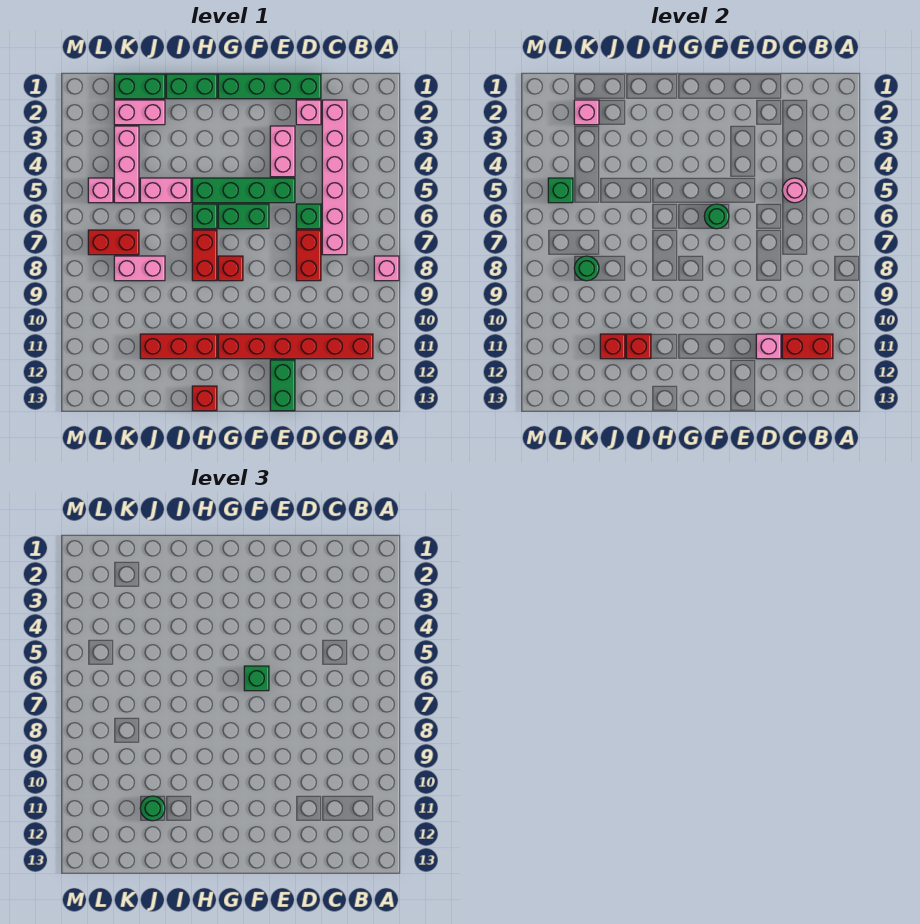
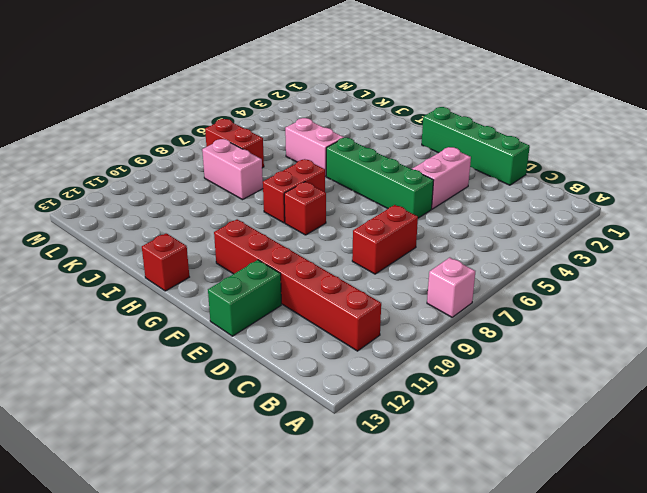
none -> pink brick C2:C7 level 1
none -> pink brick D2 level 1
none -> green brick D6 level 1
none -> green brick F6:G6 level 1

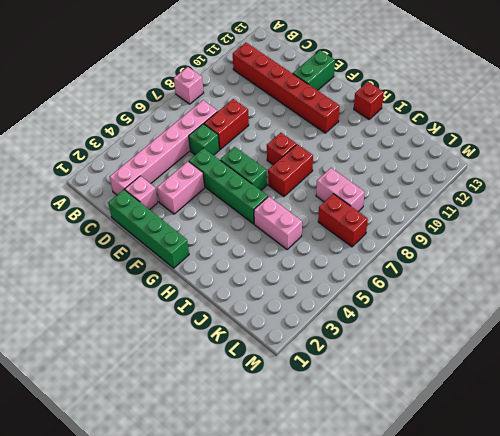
none -> green brick H1:I1 level 1
none -> green brick H6 level 1
none -> red brick H11:J11 level 1
none -> green brick J1:K1 level 1

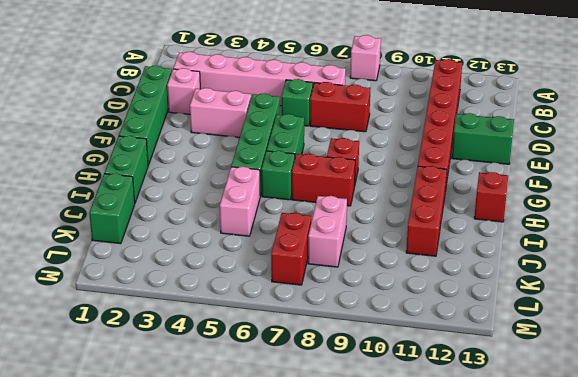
none -> pink brick J2:K2 level 1
none -> pink brick K3:K5 level 1
none -> pink brick L5 level 1
none -> red brick B11:C11 level 2

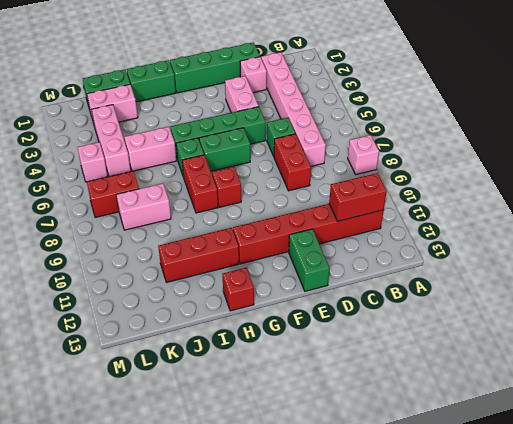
none -> pink round brick C5 level 2
none -> pink brick D11 level 2
none -> green round brick F6 level 2
none -> red brick I11 level 2

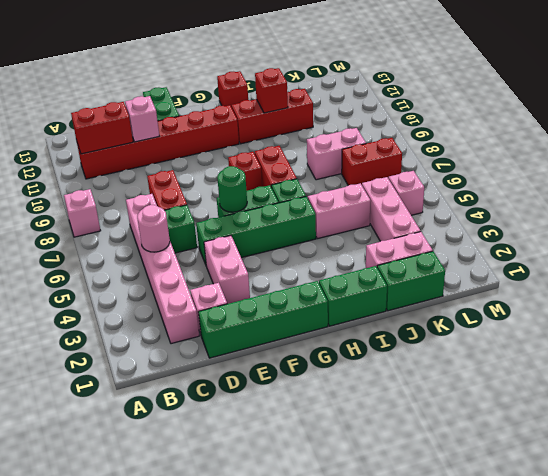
none -> red brick J11 level 2
none -> pink brick K2 level 2
none -> green round brick K8 level 2
none -> green brick L5 level 2

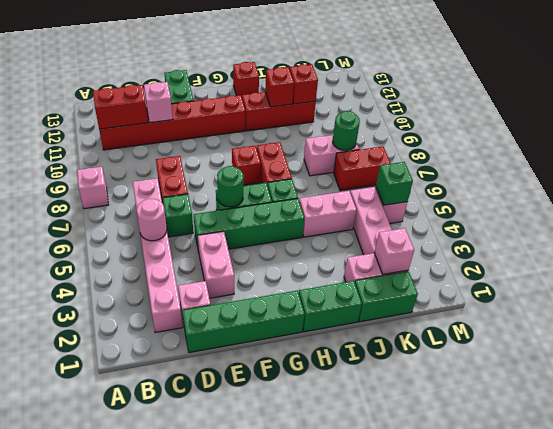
none -> green brick F6 level 3
none -> green round brick J11 level 3

